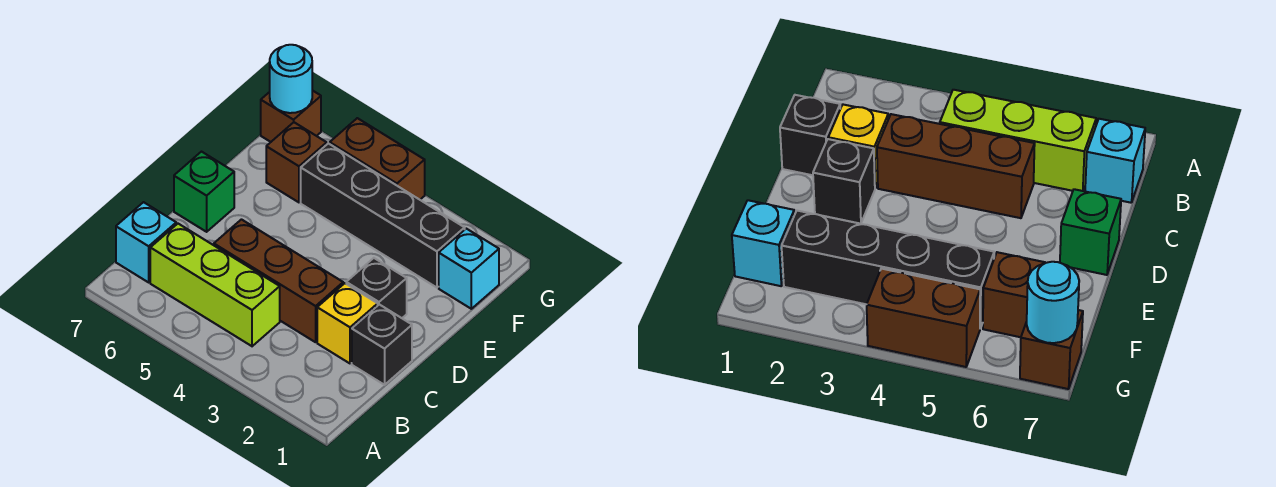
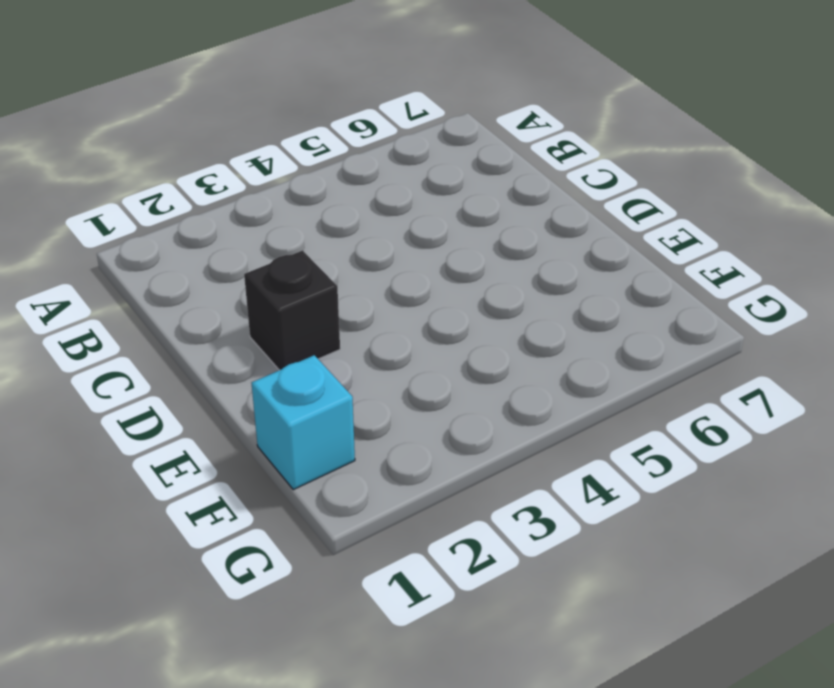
none -> lime brick B4:B6 level 1
none -> cyan brick B7 level 1
none -> black brick C1 level 1

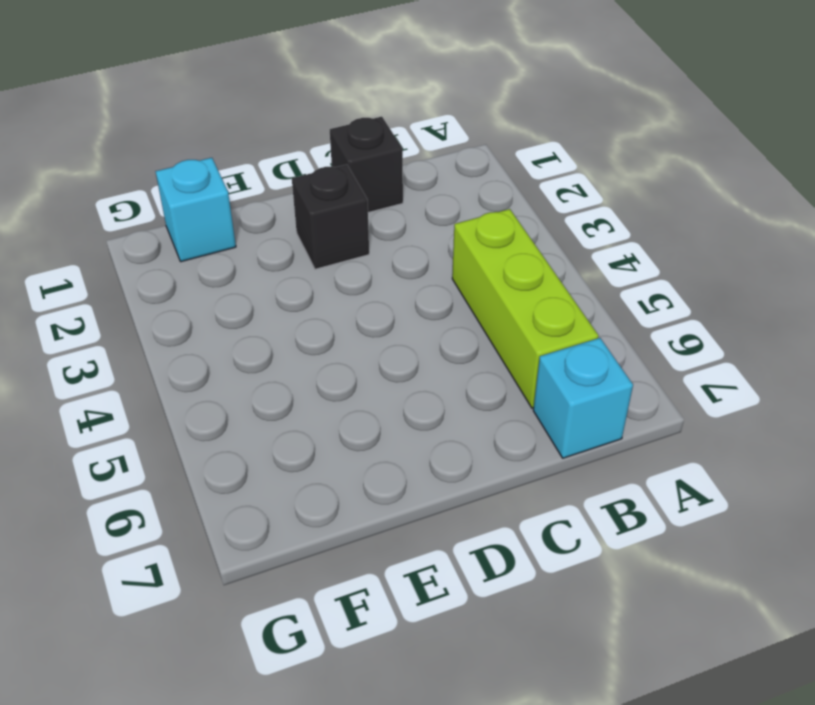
none -> yellow brick C2 level 1
none -> brown brick C3:C5 level 1
none -> green brick D7 level 1

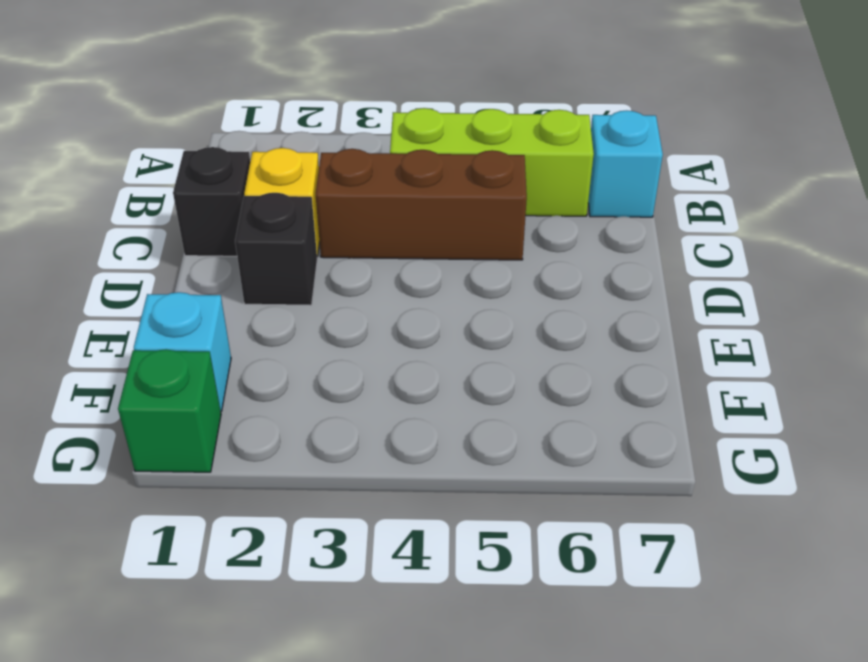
green brick G1 level 1 -> green brick D7 level 1
none -> black brick F2:F5 level 1
none -> brown brick F6 level 1
none -> brown brick G4:G5 level 1

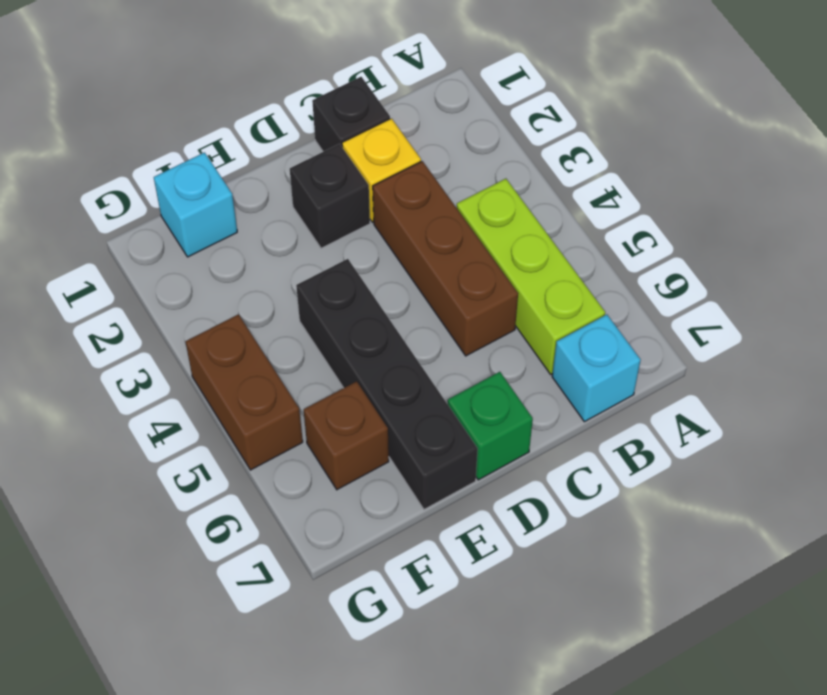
black brick E4:E7 level 1 -> black brick F2:F5 level 1
none -> brown brick G7 level 1
none -> cyan round brick G7 level 2

